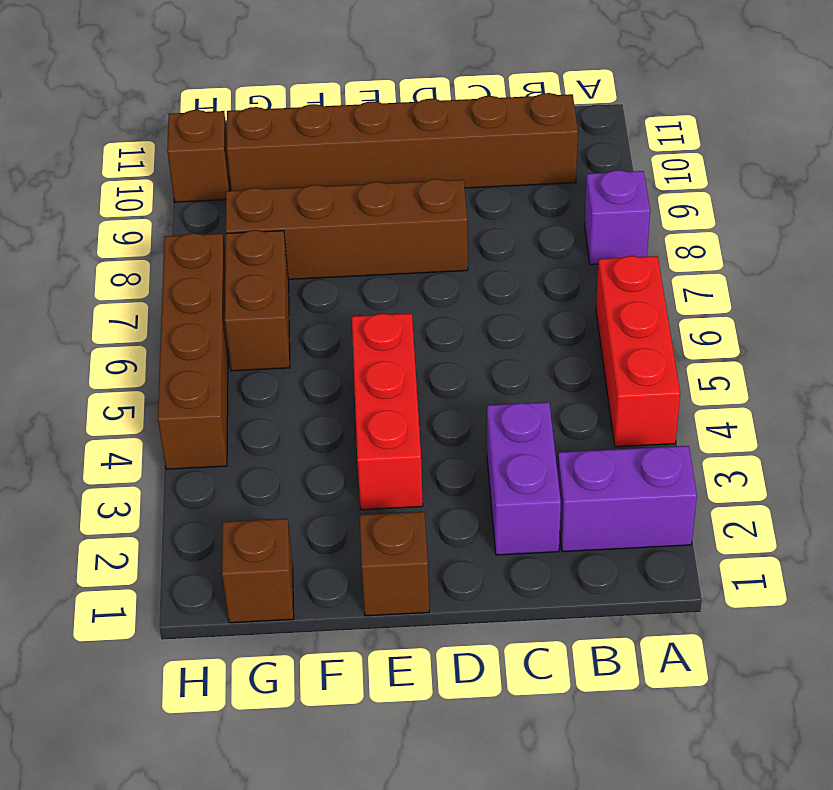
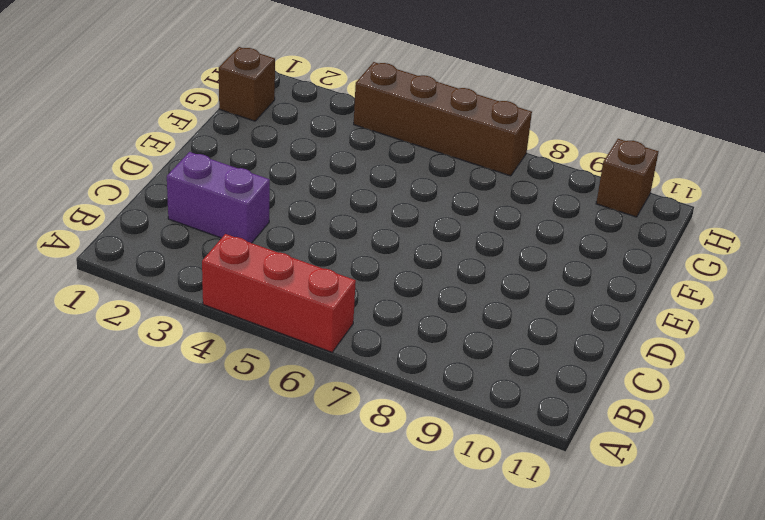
none -> purple brick A2:B2 level 1
none -> purple brick A8 level 1
none -> brown brick B10:G10 level 1

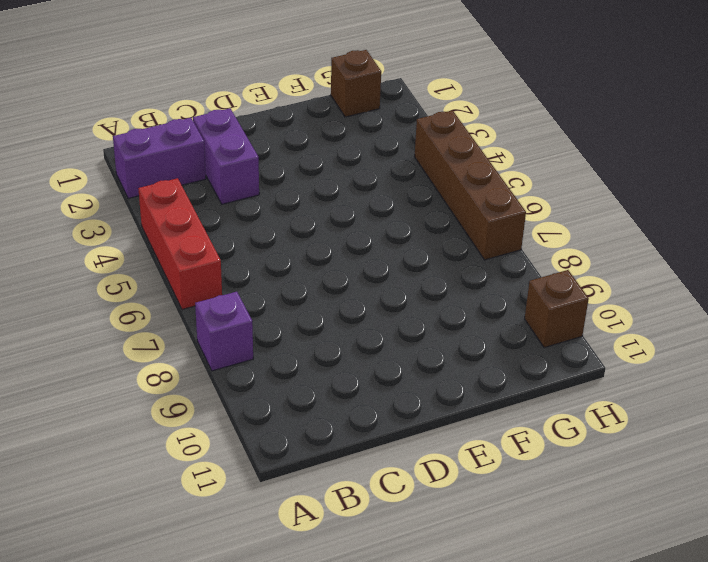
none -> brown brick B10:G10 level 1
none -> brown brick D8:G8 level 1
none -> brown brick E1 level 1

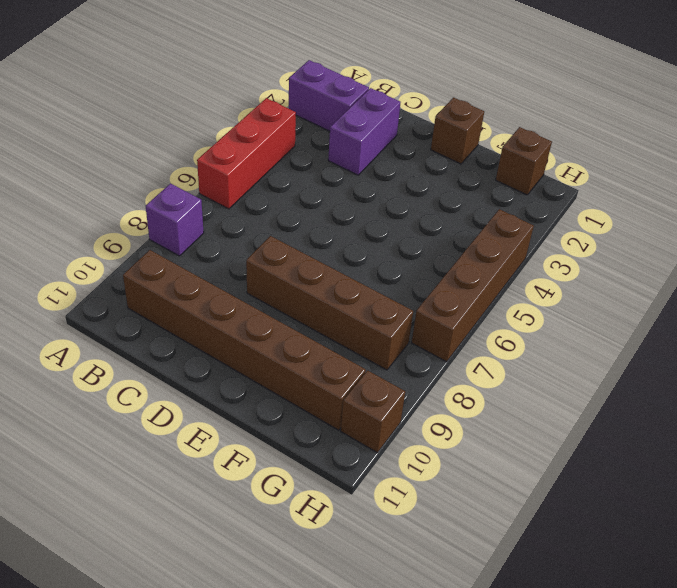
none -> red brick E3:E5 level 1
none -> brown brick G6:G7 level 1

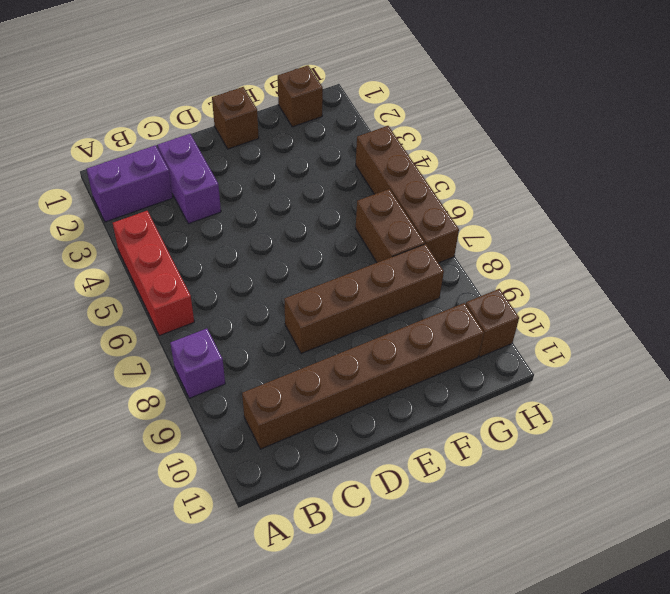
none -> red brick E3:E5 level 1

